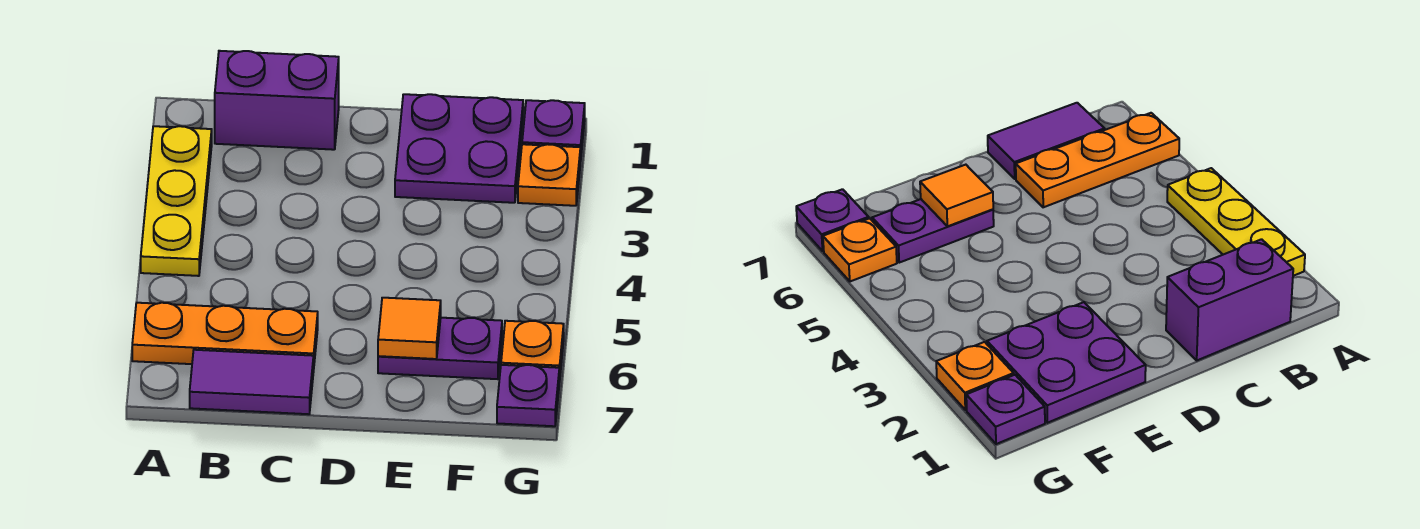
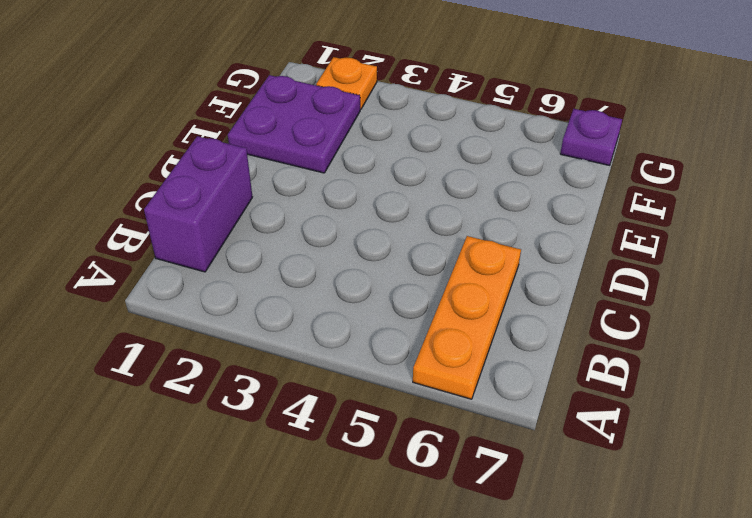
none -> yellow plate A2:A4 level 1
none -> purple tile B7:C7 level 1

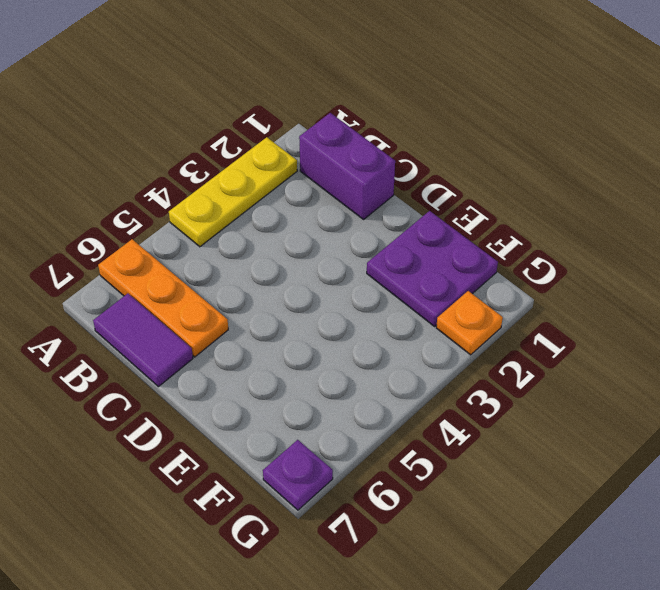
none -> purple plate E6:F6 level 1
none -> purple plate G1 level 1

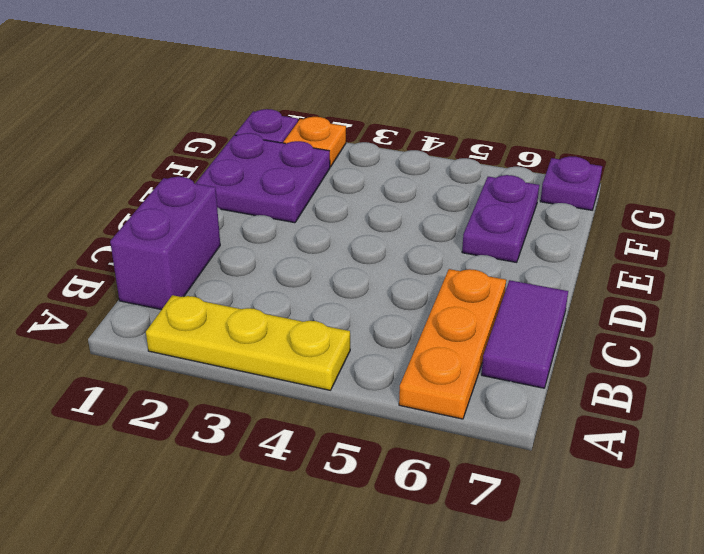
none -> orange plate G6 level 1
none -> orange tile E6 level 2

